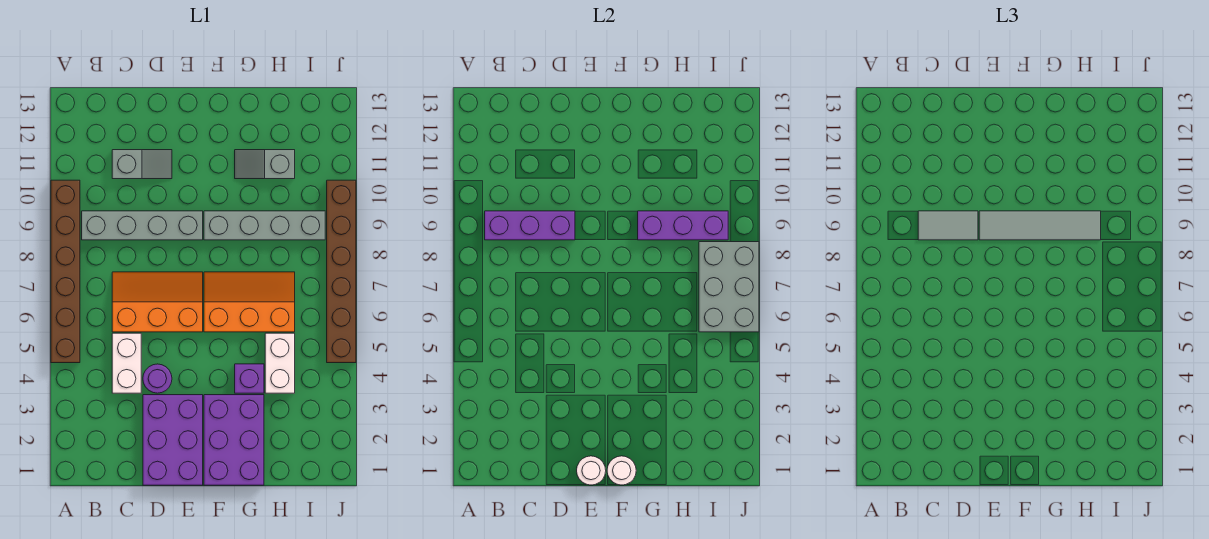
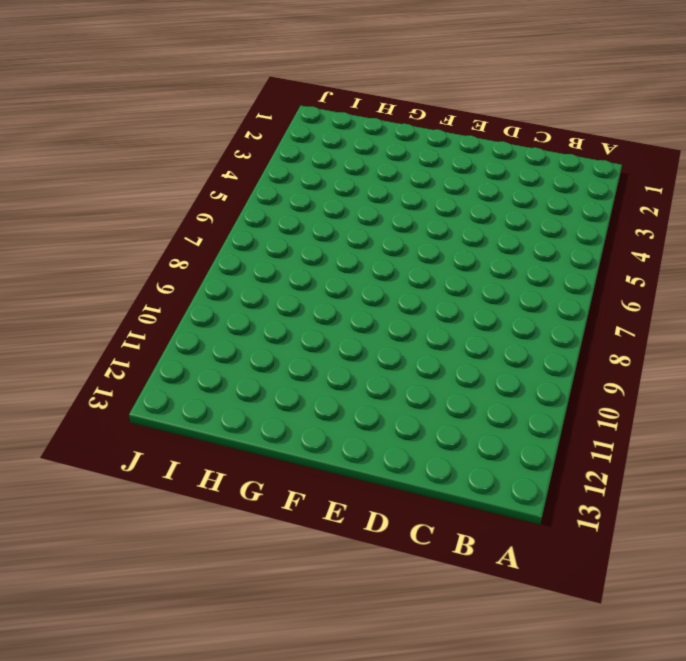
none -> brown brick A5:A10 level 1
none -> grey brick B9:E9 level 1
none -> white brick C4:C5 level 1

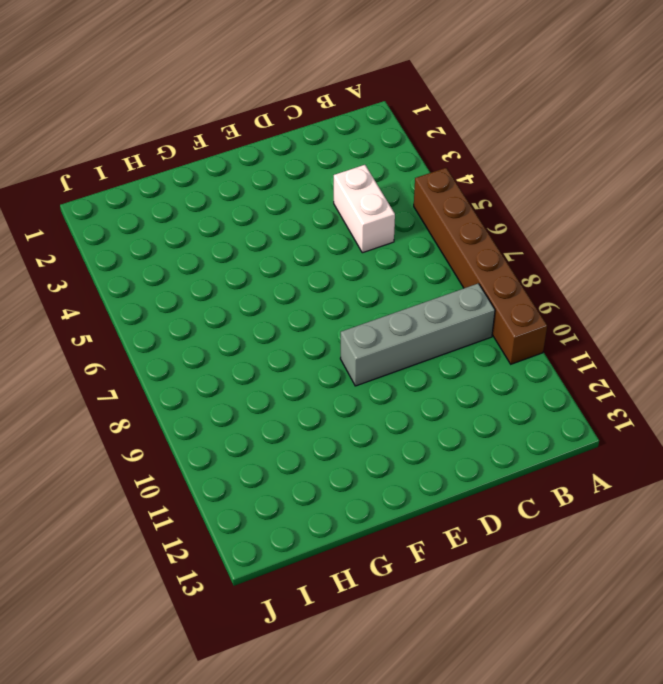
none -> orange slope C6:E7 level 1 top 6
none -> grey slope C11:D11 level 1 top C
none -> purple brick D1:E3 level 1

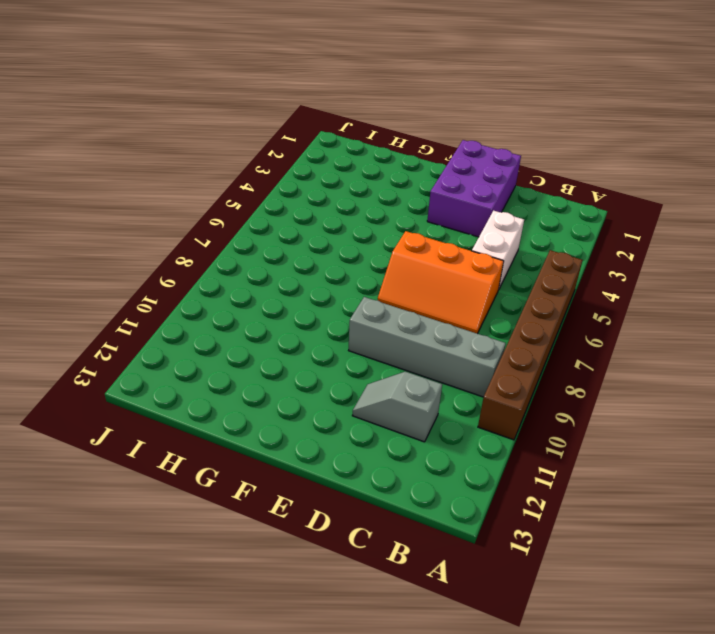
none -> purple round brick D4 level 1
none -> purple brick F1:G3 level 1
none -> orange slope F6:H7 level 1 top 6

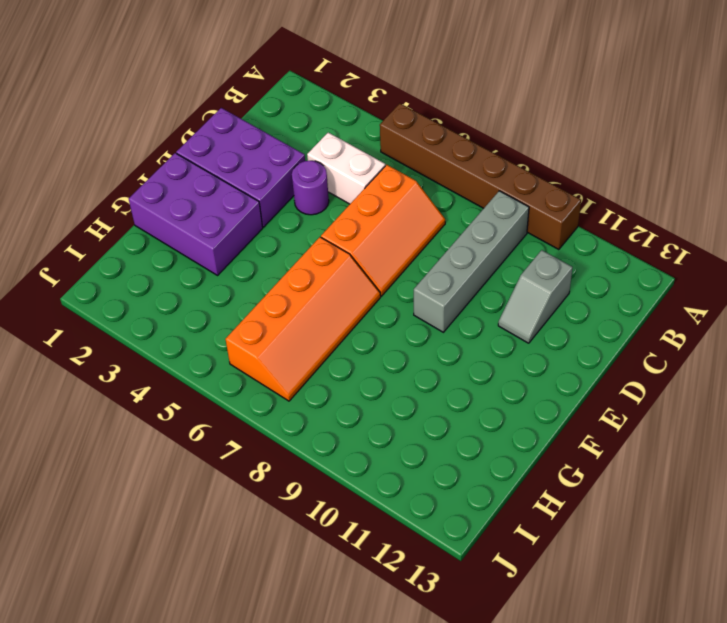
orange slope F6:I7 level 1 top 6 -> orange slope F6:H7 level 1 top 6
none -> grey brick F9:I9 level 1
none -> purple brick G4 level 1
none -> grey slope G11:H11 level 1 top H

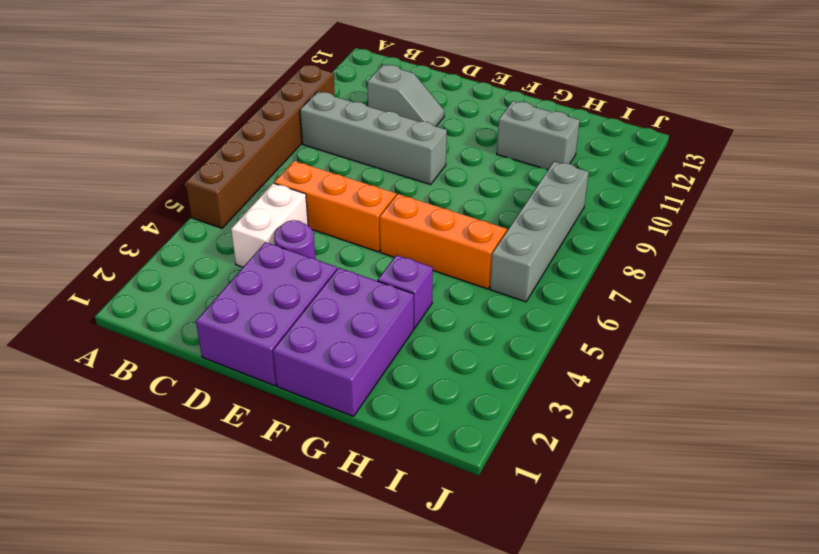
grey brick G11:H11 level 1 -> grey slope G11:H11 level 1 top H
grey brick I6:I9 level 1 -> grey brick F9:I9 level 1
none -> white brick H4:H5 level 1
none -> brown brick J5:J10 level 1
none -> purple brick B9:D9 level 2

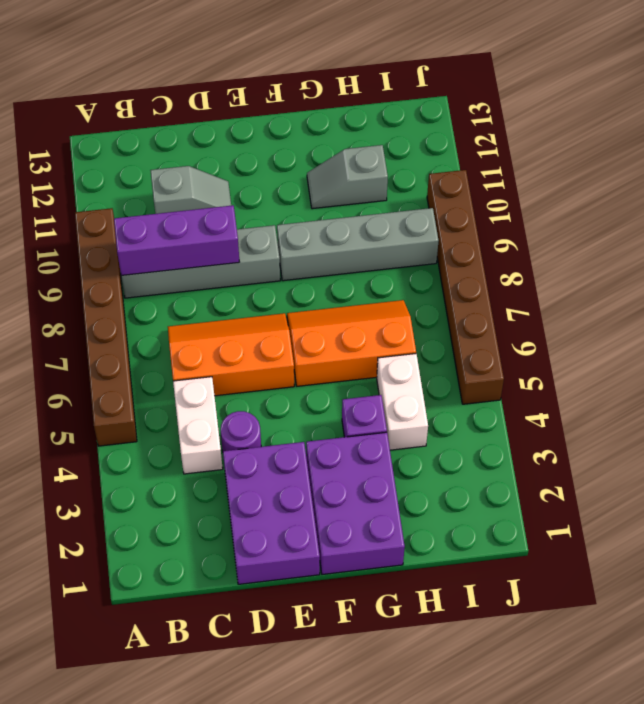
none -> white round brick E1 level 2
none -> white round brick F1 level 2
none -> purple brick G9:I9 level 2

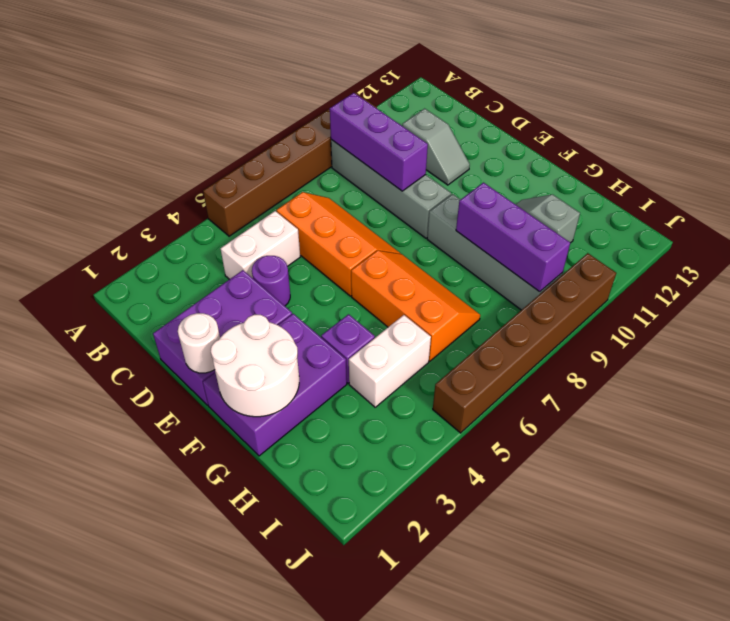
white round brick F1:G2 level 2 -> white round brick F1 level 2
none -> grey brick I6:J8 level 2
none -> grey tile C9:D9 level 3
none -> grey tile E9:H9 level 3

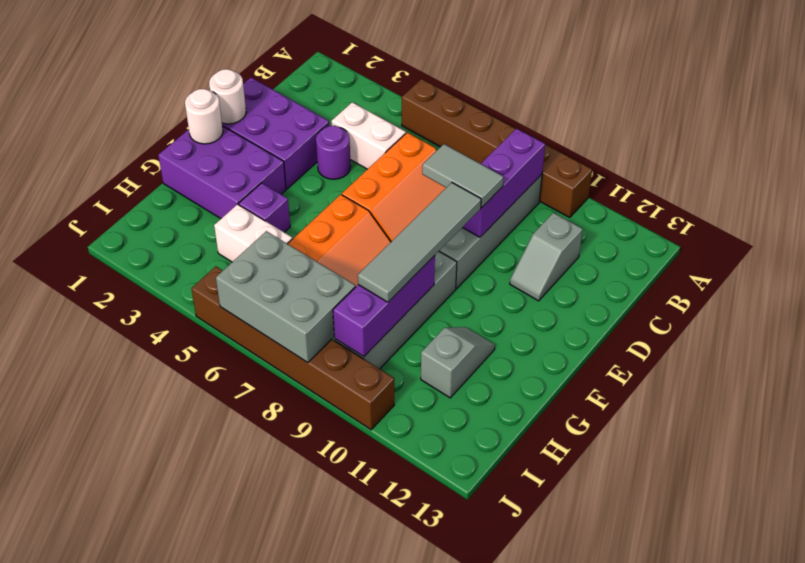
grey tile D8:D9 level 3 -> grey tile C9:D9 level 3

